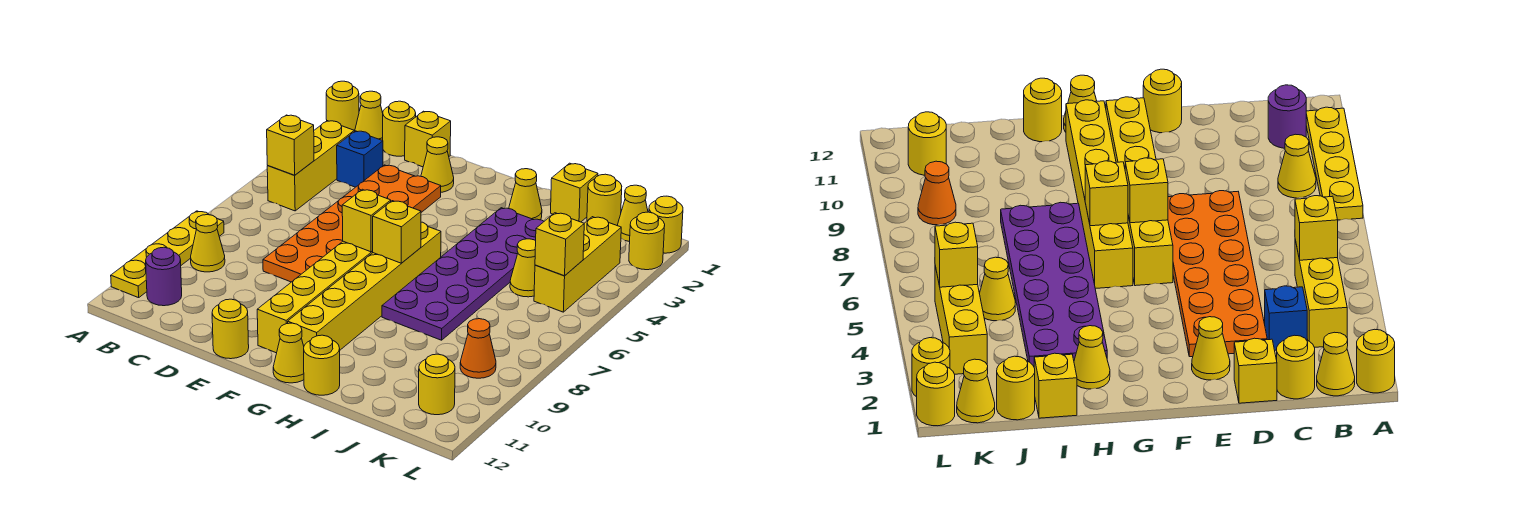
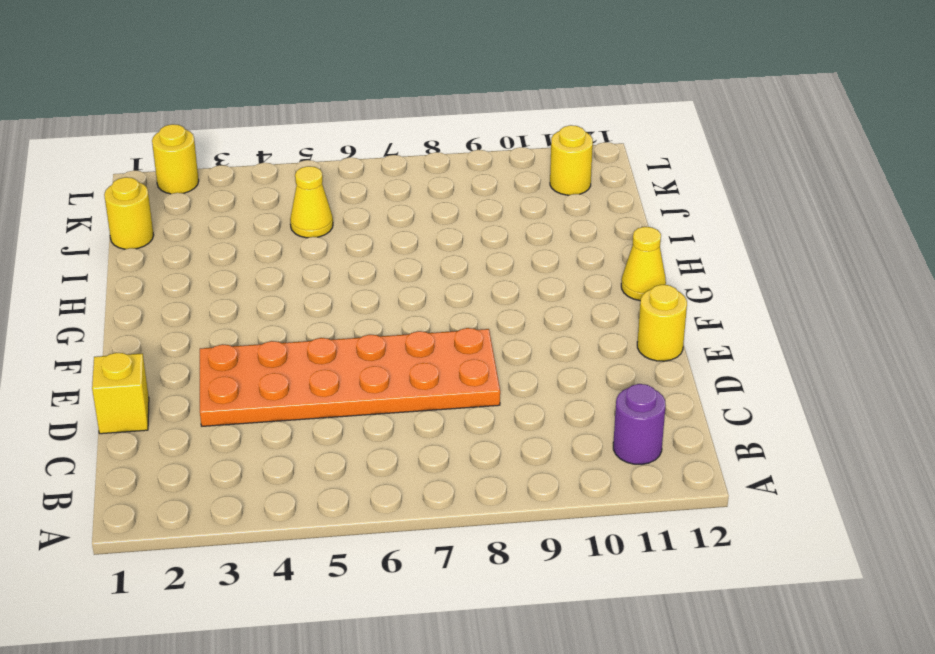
none -> yellow round brick A1 level 1
none -> yellow plate A8:A11 level 1
none -> yellow cone B1 level 1
none -> yellow brick B3:B5 level 1

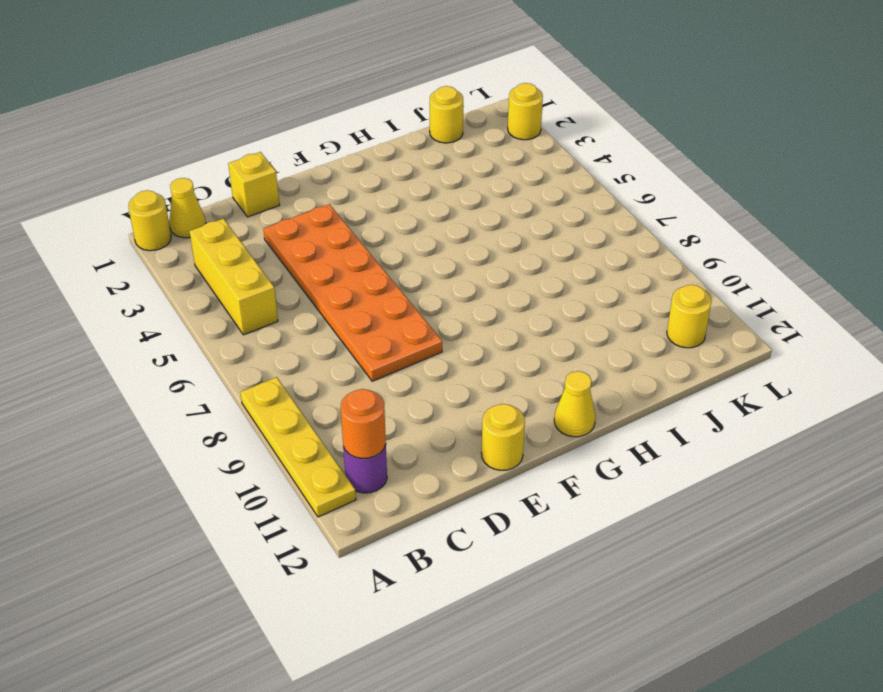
orange round brick B11 level 2 -> none
none -> yellow cone B9 level 1
none -> yellow round brick C1 level 1
none -> blue brick C3 level 1
none -> yellow cone E2 level 1

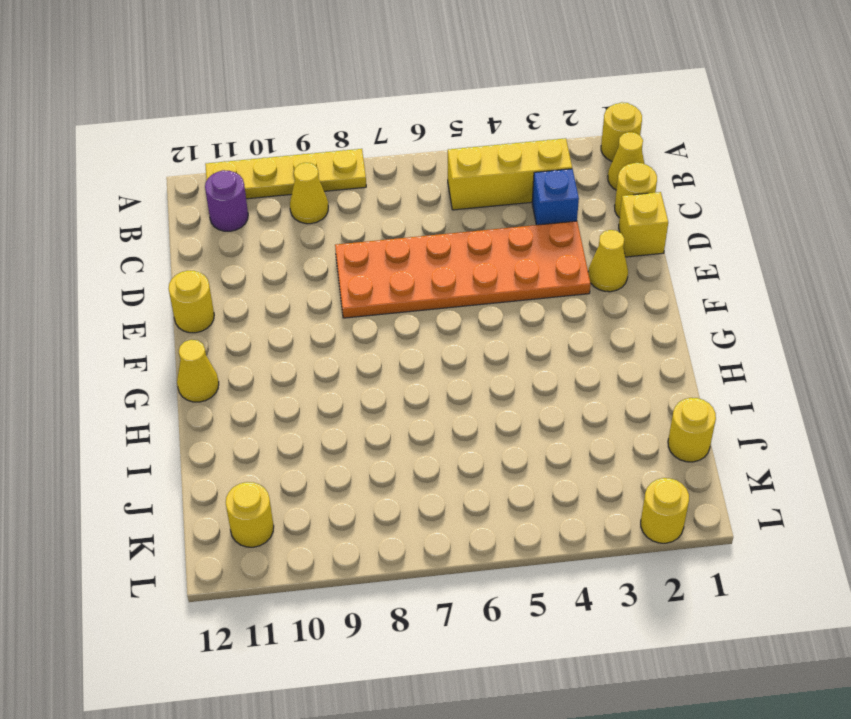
none -> yellow brick F6:F11 level 1
none -> yellow brick G6:G11 level 1
none -> yellow cone H2 level 1
none -> purple plate H3:I8 level 1

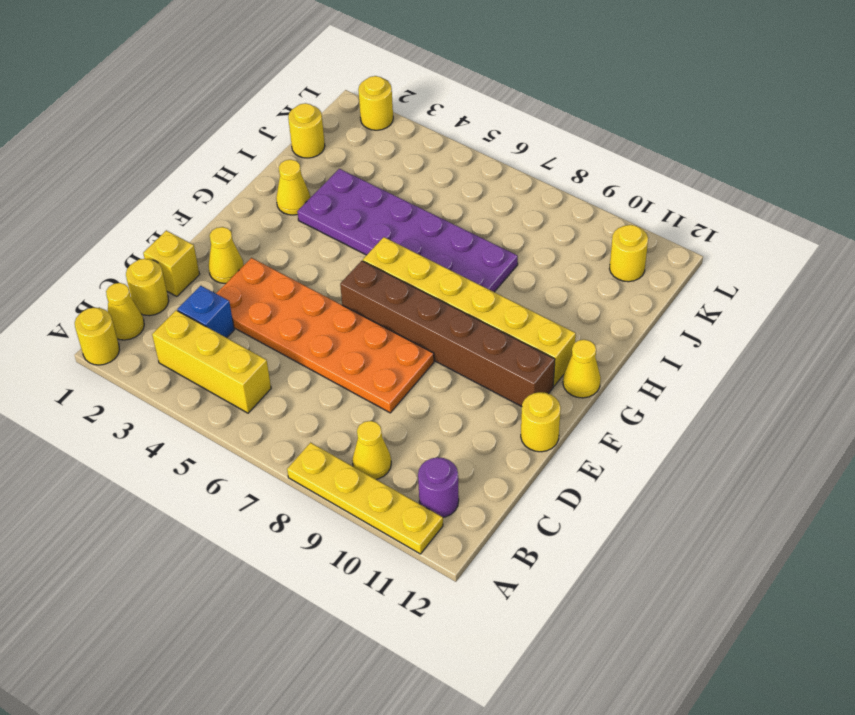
brown brick F6:F11 level 1 -> yellow brick F6:F11 level 1
none -> yellow round brick H12 level 1
none -> yellow brick I1 level 1
none -> yellow cone J5 level 1
none -> yellow cone K1 level 1

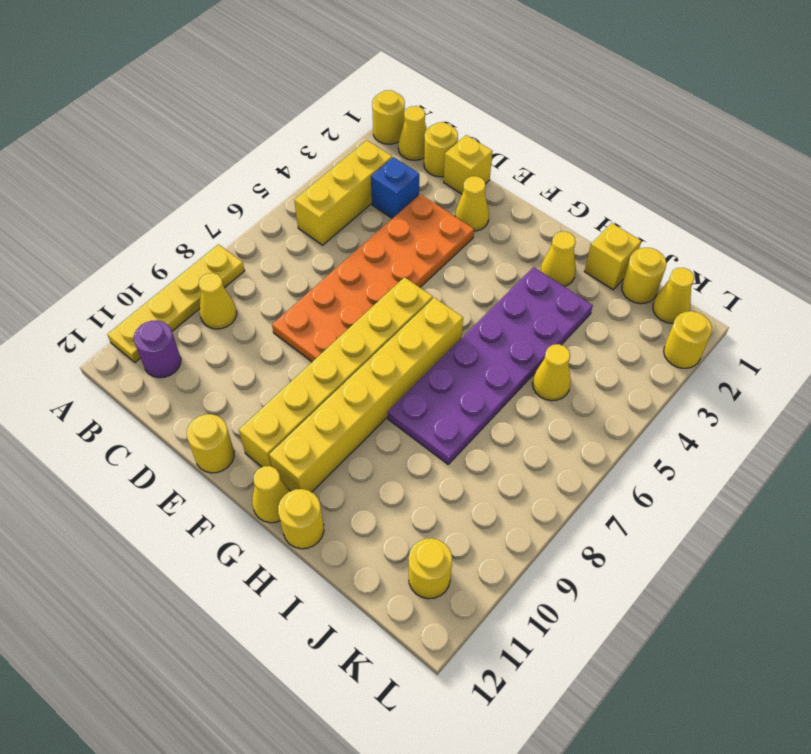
none -> yellow brick K3:K5 level 1
none -> orange cone K9 level 1
none -> yellow round brick L1 level 1
none -> yellow brick B5 level 2

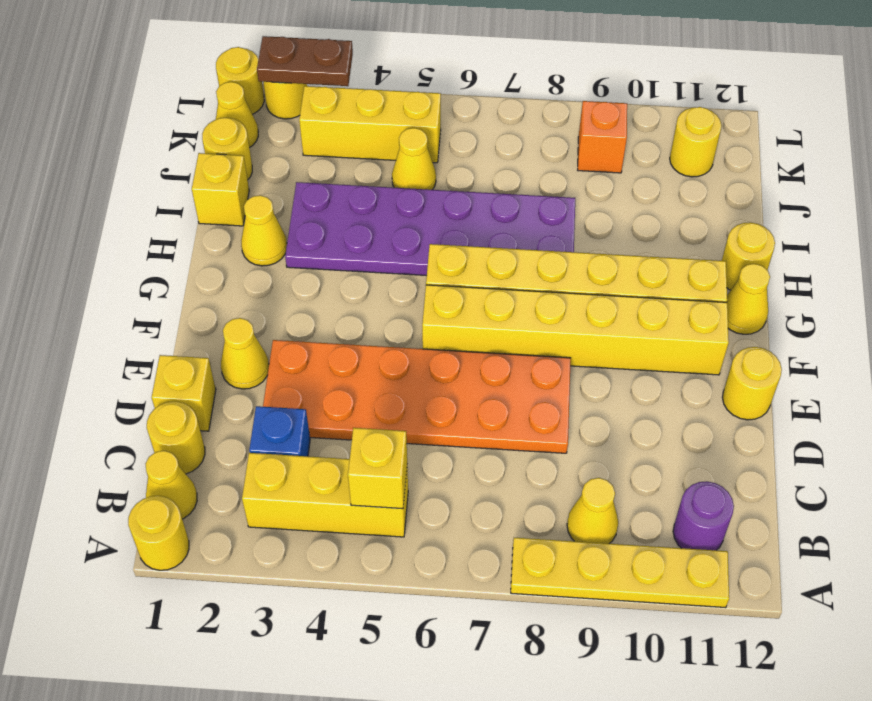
orange brick K9 level 1 -> orange cone K9 level 1
brown plate L2:L3 level 2 -> none
none -> yellow brick F7 level 2
none -> yellow brick G7 level 2
none -> yellow brick K5 level 2

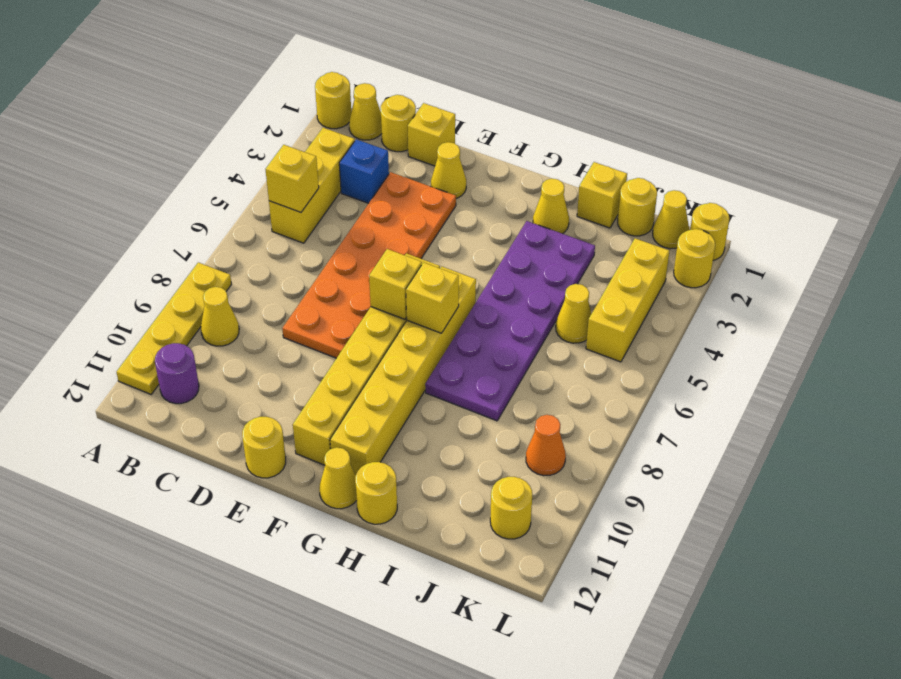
none -> yellow brick K5 level 2

